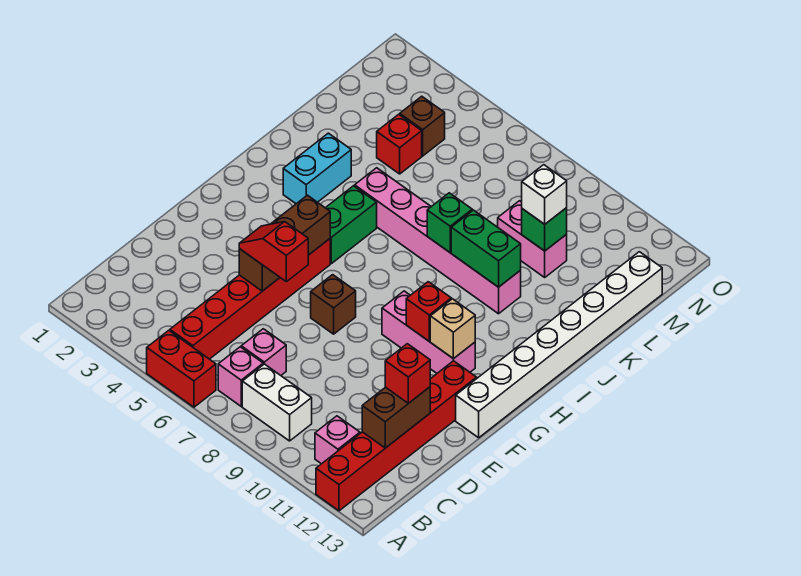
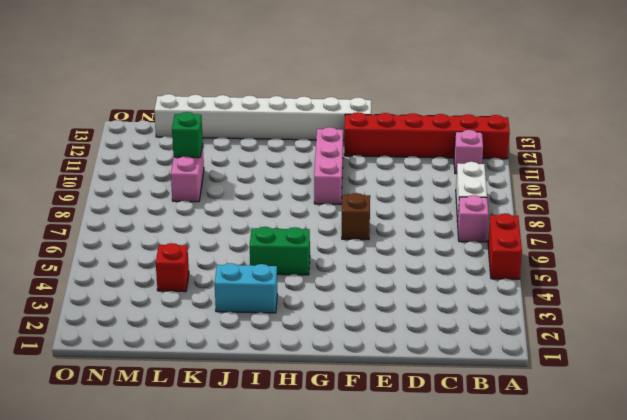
none -> red brick B5:G5 level 1
none -> pink brick C7 level 1
none -> pink brick J5:J10 level 1

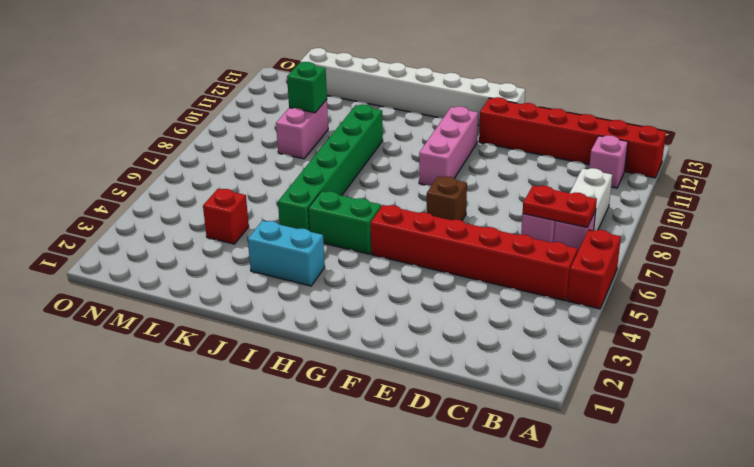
red plate B7:C7 level 2 -> none
green brick J5:J10 level 1 -> pink brick J5:J10 level 1
none -> brown brick M4 level 1
none -> brown brick C12:D12 level 2
none -> brown brick E5:G5 level 2

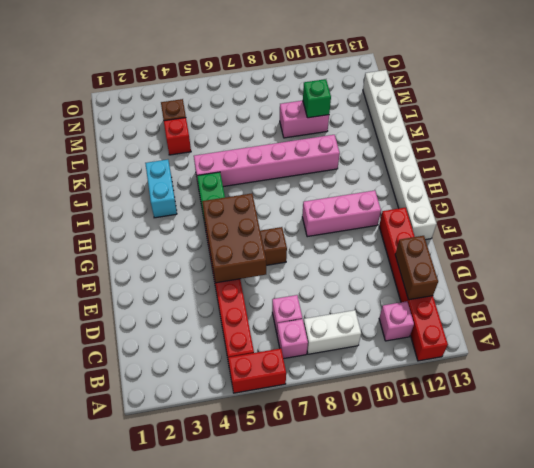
brown brick E5:G6 level 2 -> brown brick E5:G5 level 2
none -> red brick G10 level 2
none -> tan brick G11 level 2
none -> green brick J8 level 2

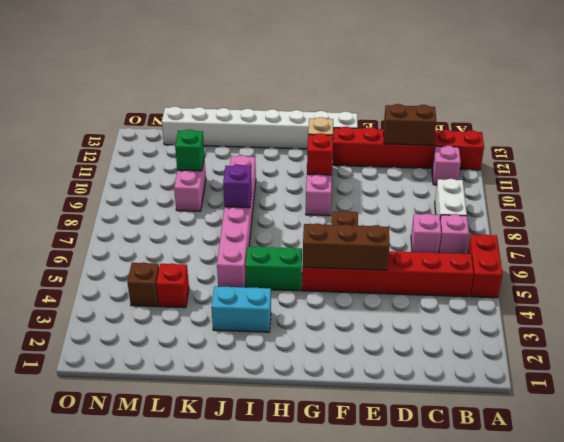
purple brick J8 level 2 -> green brick J8 level 2
none -> green brick J9:J10 level 2
none -> red brick D12 level 3
none -> red slope E5:E6 level 3 top 6

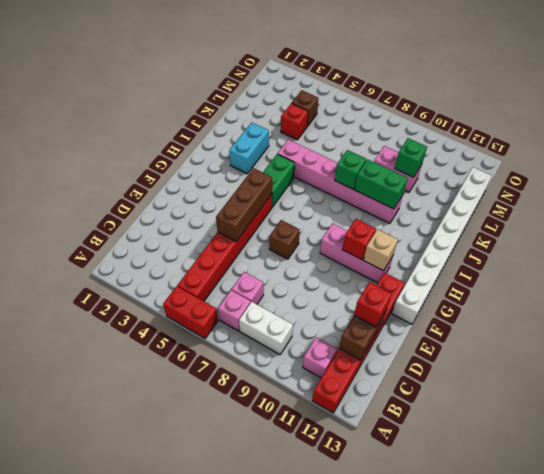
none -> red slope E5:E6 level 3 top 6
none -> white brick L10 level 3

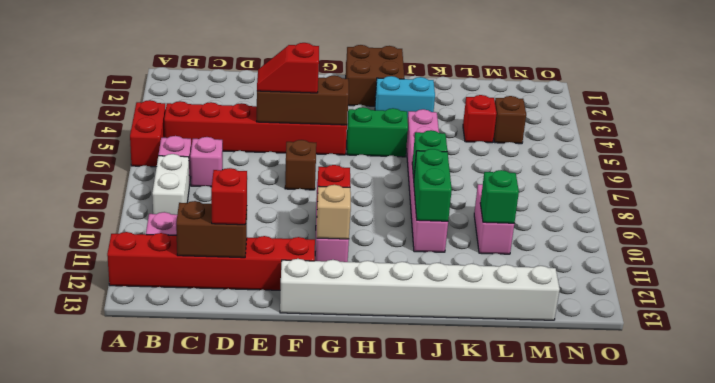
red slope E5:F5 level 3 top F -> red slope E5:E6 level 3 top 6
brown brick H1:I2 level 1 -> none
none -> white brick L10 level 3

